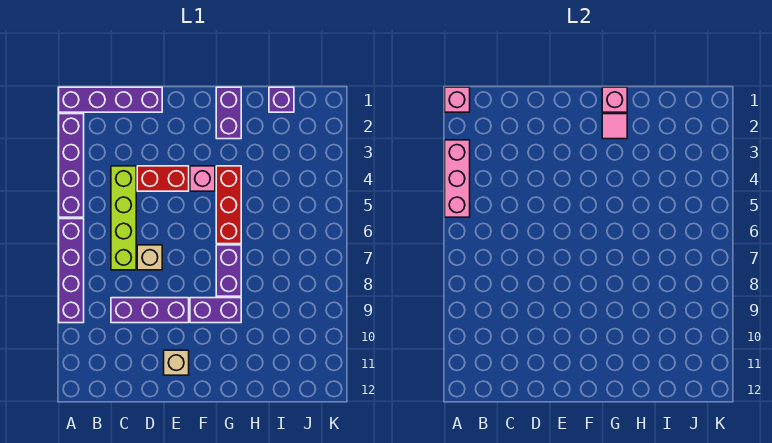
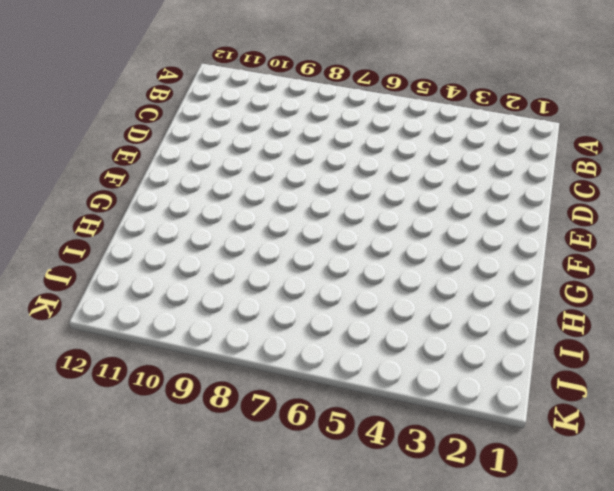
none -> purple brick A1:D1 level 1
none -> purple brick A2:A5 level 1
none -> purple brick A6:A9 level 1

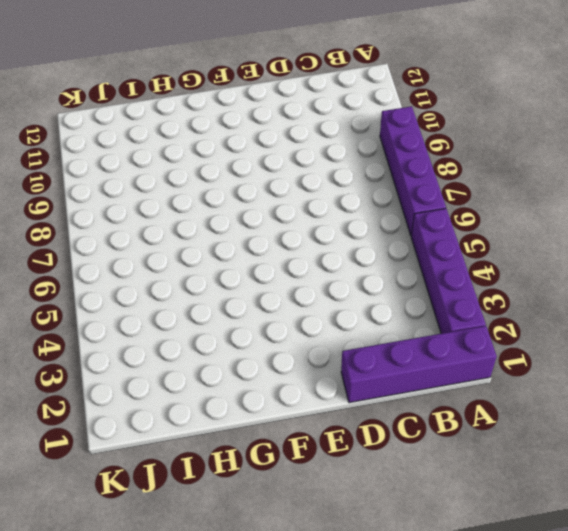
none -> lime brick C4:C7 level 1
none -> purple brick C9:E9 level 1
none -> red brick D4:E4 level 1

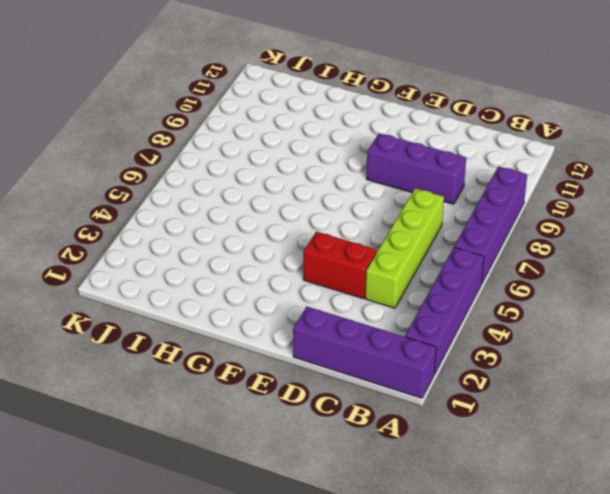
none -> tan brick D7 level 1
none -> tan brick E11 level 1
none -> pink brick F4 level 1

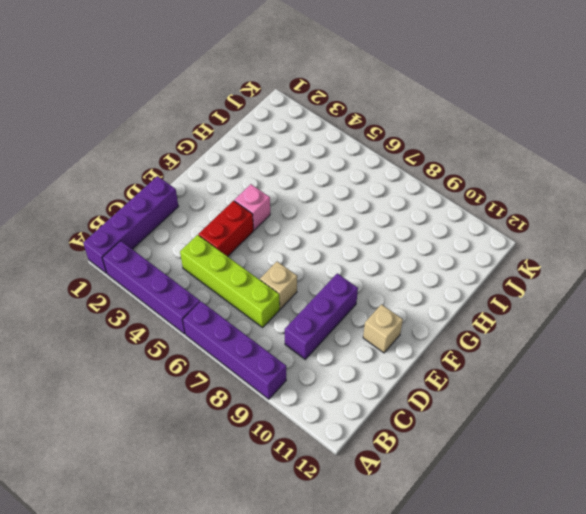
none -> purple brick F9:G9 level 1
none -> purple brick G1:G2 level 1
none -> red brick G4:G6 level 1

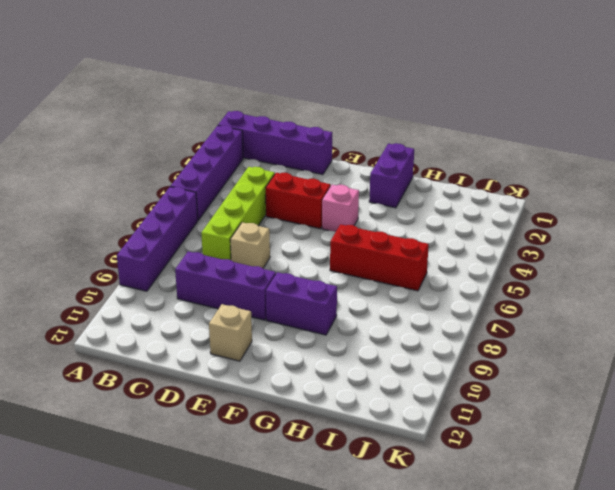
red brick G6:I6 level 1 -> red brick G4:G6 level 1
none -> purple brick G7:G8 level 1
none -> purple brick I1 level 1
none -> pink brick A1 level 2

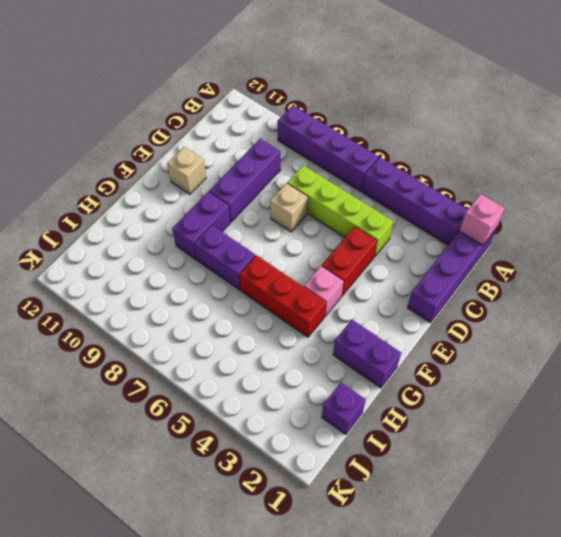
none -> pink brick A3:A5 level 2
none -> pink brick G1 level 2
none -> pink tile G2 level 2

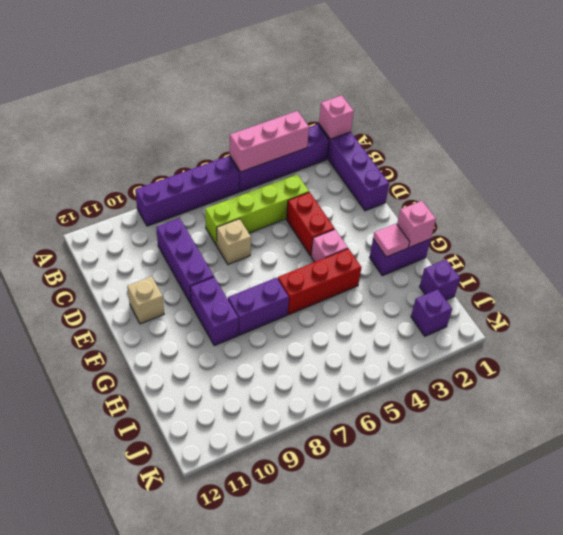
purple brick J2 level 1 -> none

